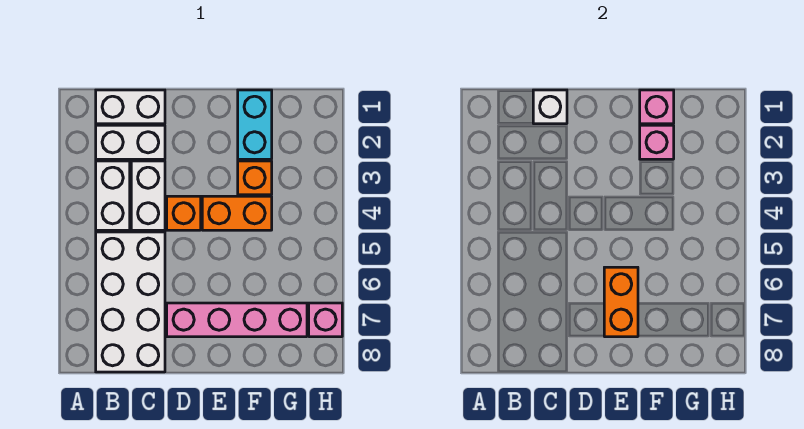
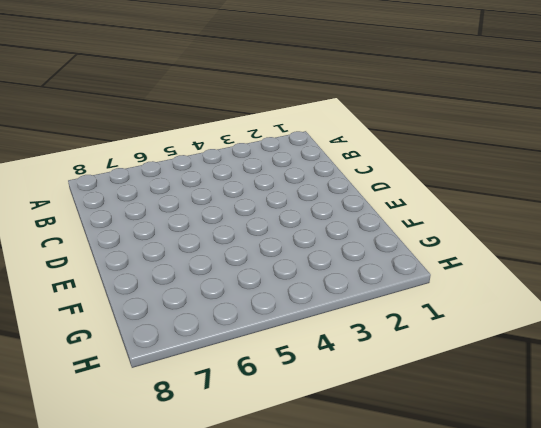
none -> white brick B1:C1 level 1
none -> white brick B2:C2 level 1
none -> white brick B3:B4 level 1

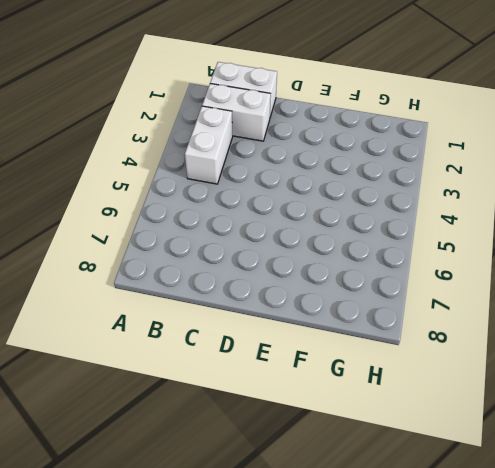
none -> white brick B5:C8 level 1
none -> white brick C3:C4 level 1
none -> orange brick D4 level 1

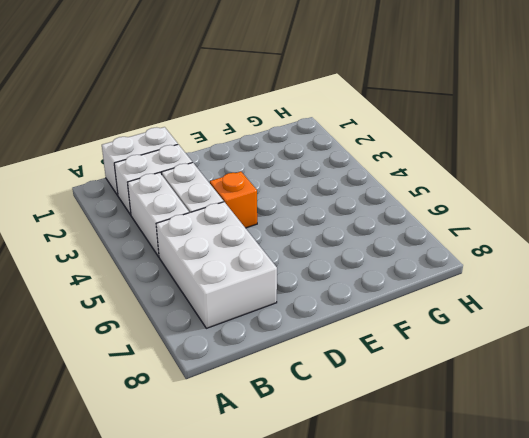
white brick B5:C7 level 1 -> white brick B5:C8 level 1
none -> pink brick D7:G7 level 1
none -> orange brick E4:F4 level 1
none -> cyan brick F1:F2 level 1

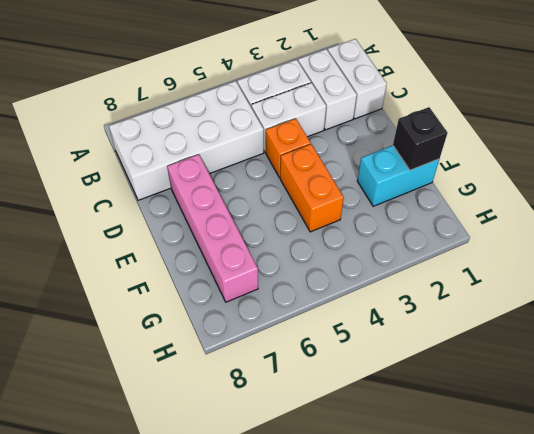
black brick F1 level 2 -> pink brick F1 level 2
none -> orange brick F3 level 1
none -> pink brick H7 level 1
none -> white brick C1 level 2

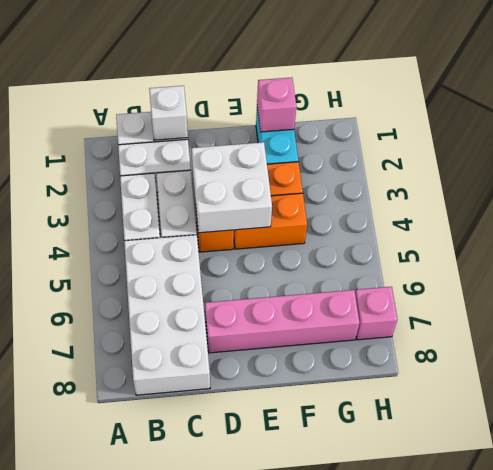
white brick D3:E4 level 2 -> none
none -> orange brick E6:E7 level 2
none -> pink brick F2 level 2

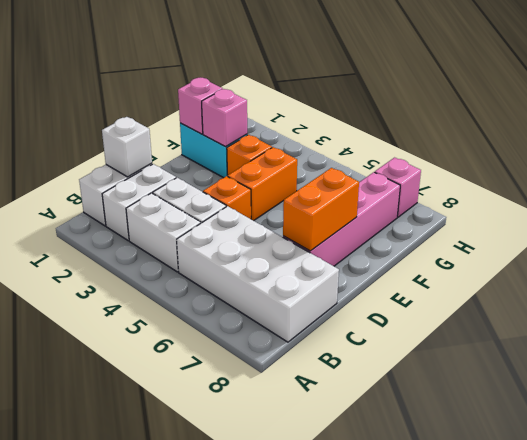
orange brick D7:E7 level 2 -> orange brick E6:E7 level 2

